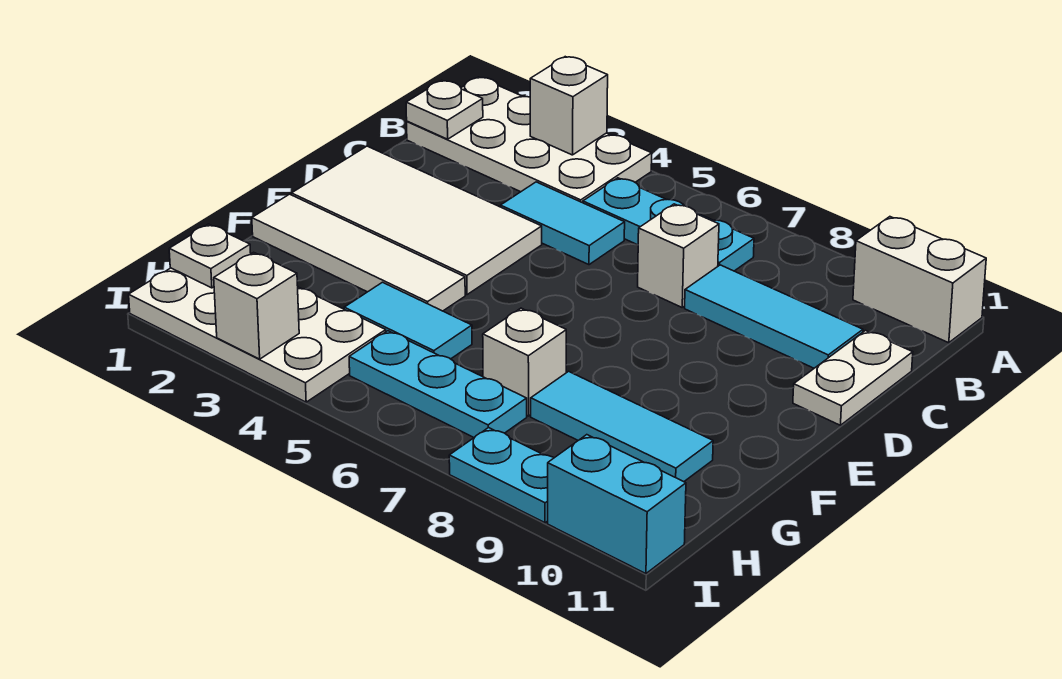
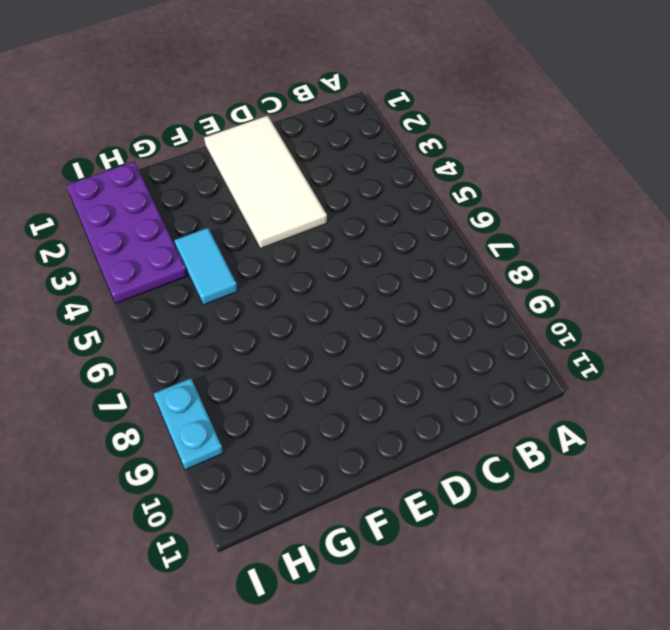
purple plate H1:I4 level 1 -> white plate H1:I4 level 1
none -> white plate A1:B4 level 1
none -> white brick A10:A11 level 1
none -> cyan plate B5:B7 level 1

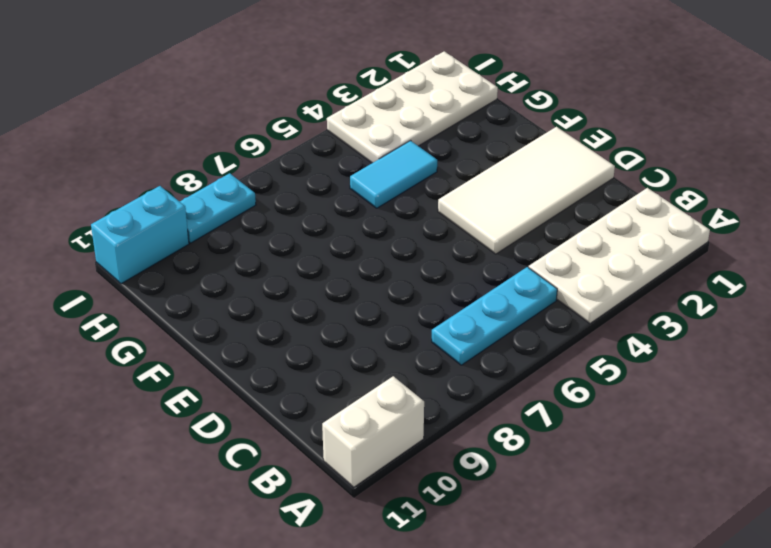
none -> cyan tile C4:C5 level 1
none -> white brick C7 level 1
none -> cyan tile C8:C10 level 1

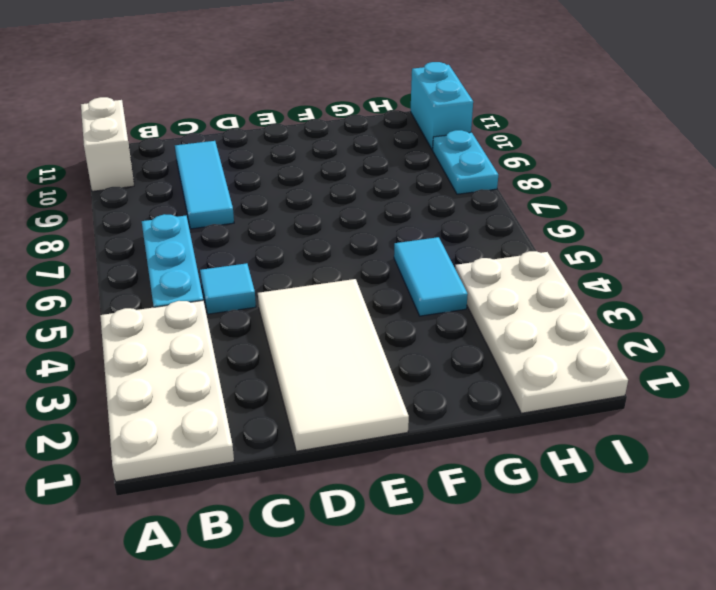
cyan tile C5 level 1 -> cyan tile C4:C5 level 1
none -> white brick C7 level 1
none -> white plate C11:D11 level 1
none -> white tile F1:F4 level 1

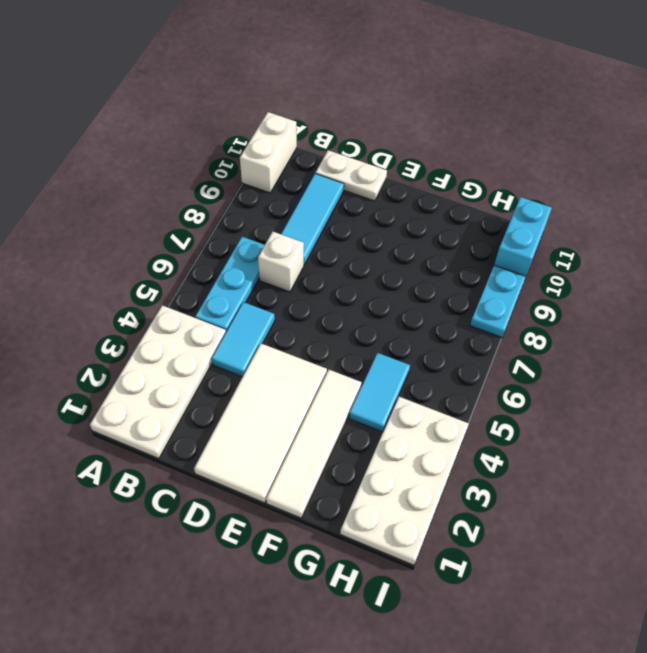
none -> white brick G7 level 1
none -> cyan tile G8:G10 level 1
none -> cyan plate H5:H7 level 1

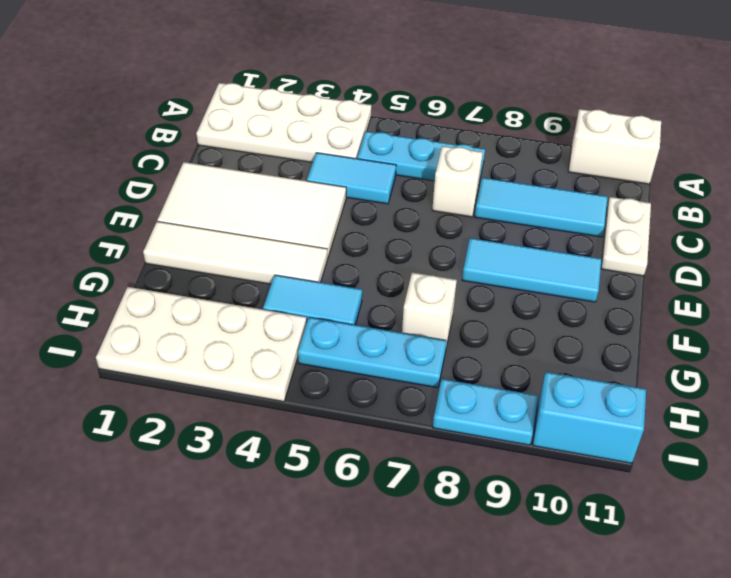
cyan tile E8:E10 level 1 -> cyan tile G8:G10 level 1
none -> white brick A3 level 2
none -> white plate B1 level 2
none -> white plate H1 level 2

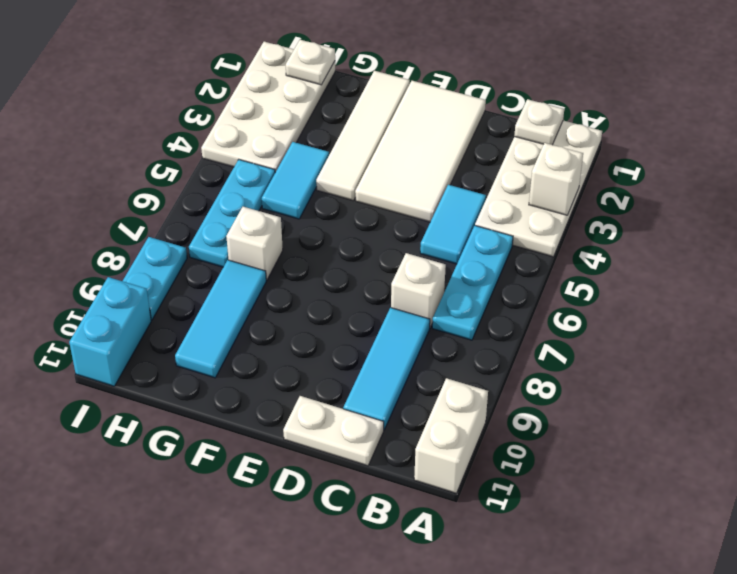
none -> white brick I3 level 2

